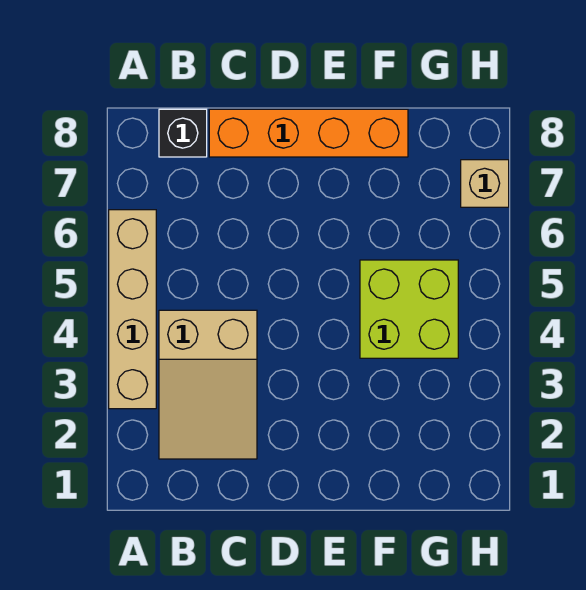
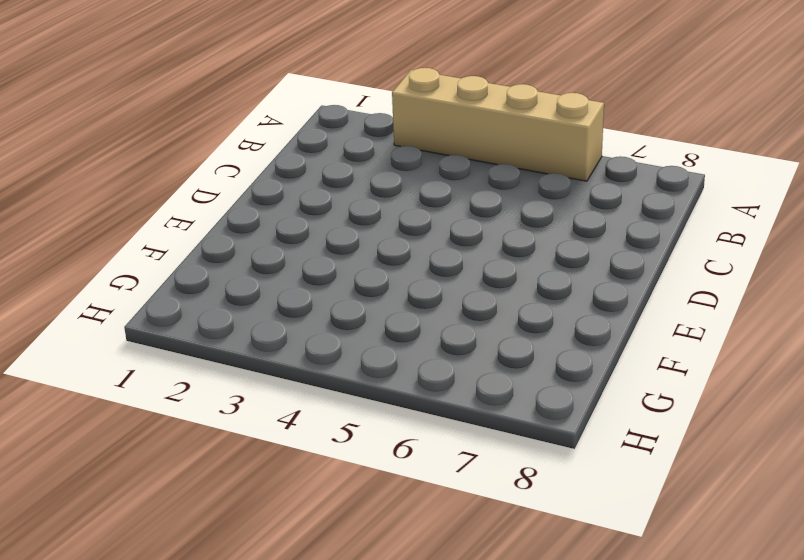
none -> tan slope B2:C4 level 1 top 4
none -> black brick B8 level 1

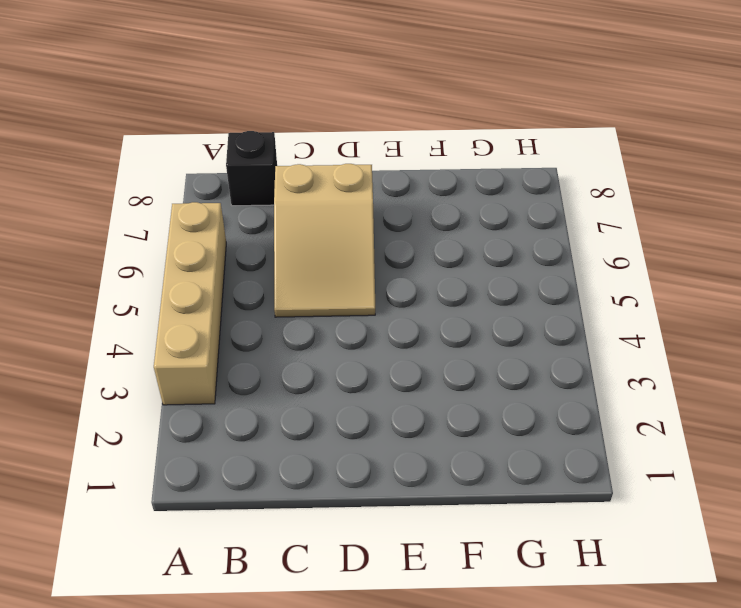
tan slope C5:D7 level 1 top 7 -> tan slope B2:C4 level 1 top 4
none -> orange brick C8:F8 level 1
none -> lime brick F4:G5 level 1

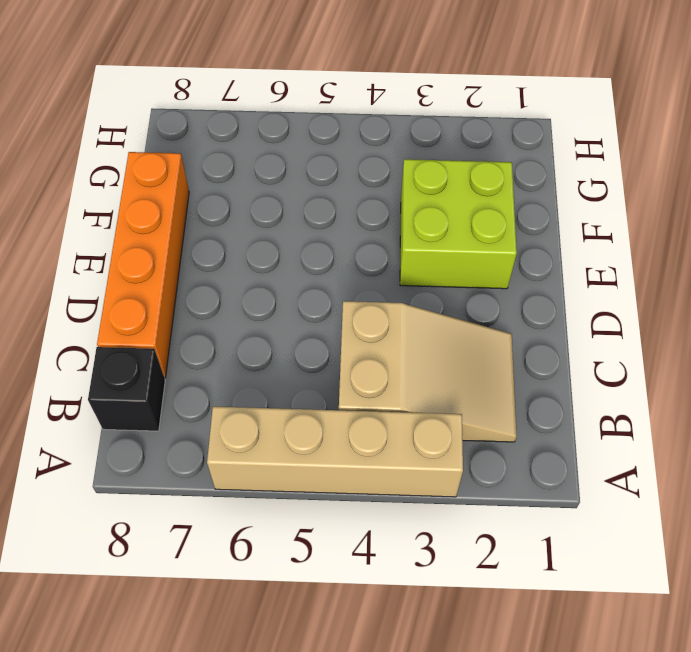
lime brick E2:F3 level 1 -> lime brick F4:G5 level 1
none -> tan brick H7 level 1

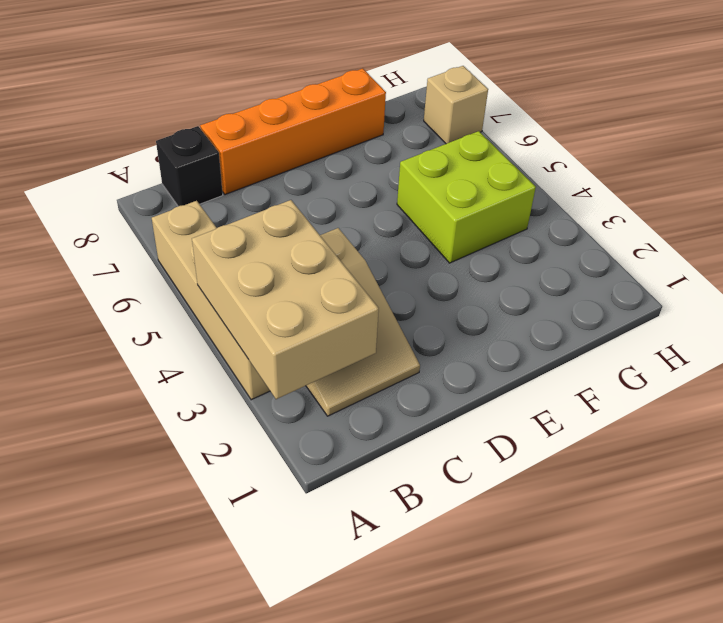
tan brick A2:B4 level 2 -> none

